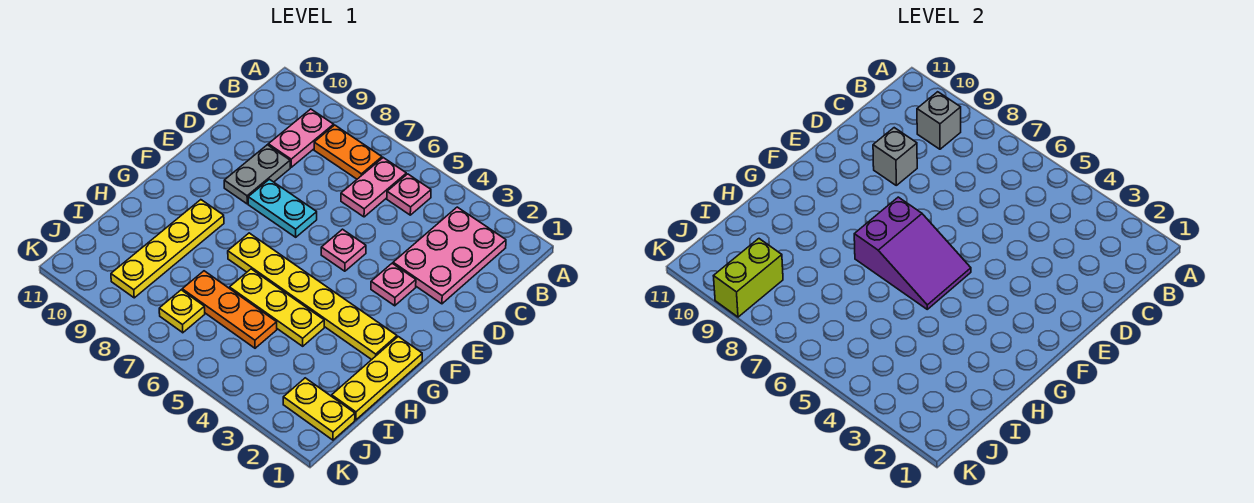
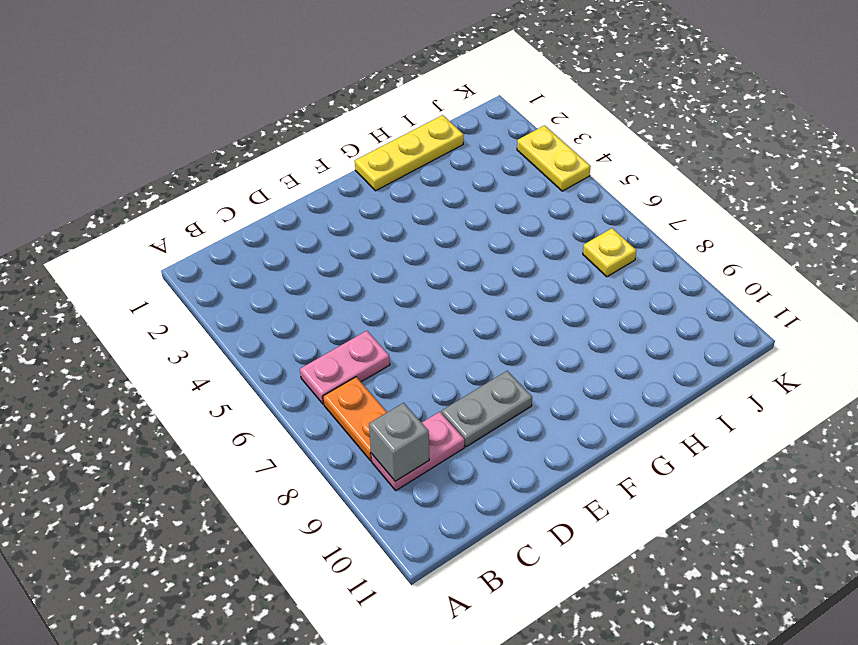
yellow plate K3:K4 level 1 -> yellow plate J1:J2 level 1
none -> pink plate B2:D3 level 1
none -> pink plate B5 level 1
none -> pink plate E3 level 1

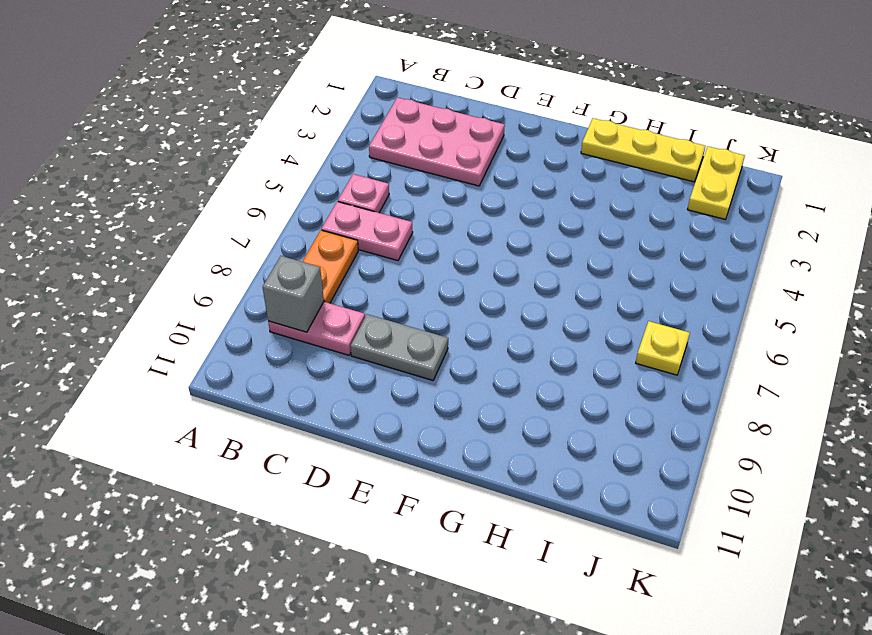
none -> pink plate E3 level 1
none -> pink plate E5 level 1
none -> cyan plate E7:E8 level 1

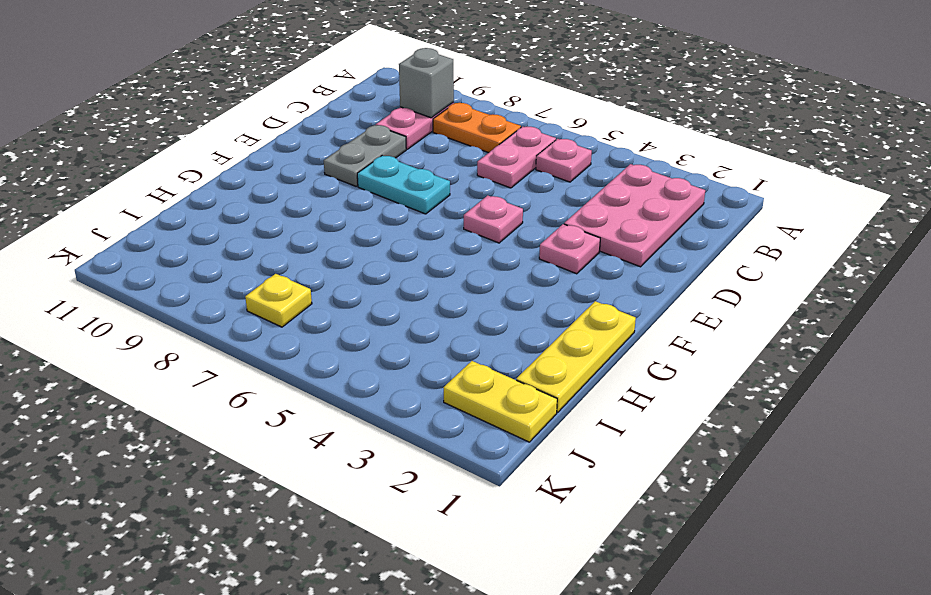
none -> yellow plate G2:G7 level 1
none -> yellow plate G9:J9 level 1
none -> yellow plate H4:H6 level 1

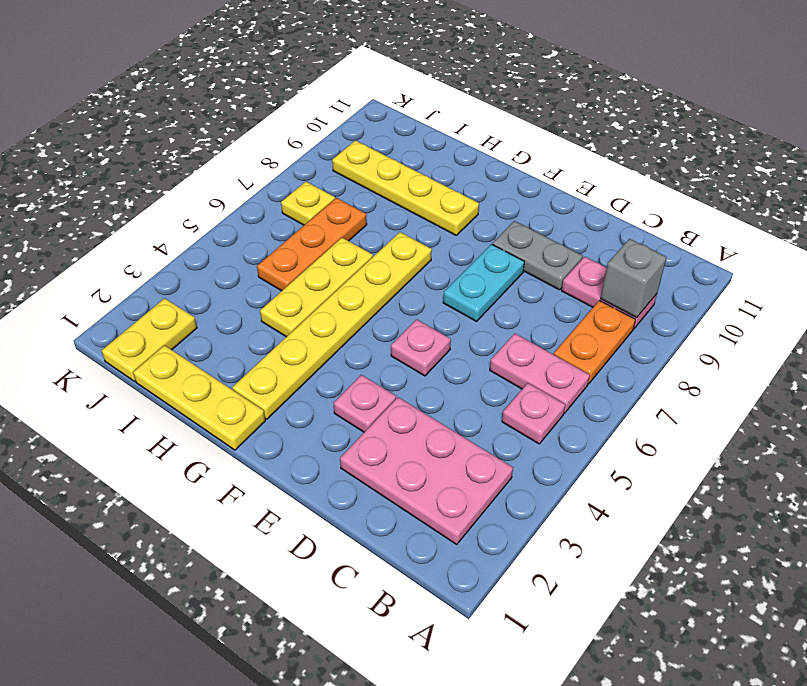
none -> grey brick D9 level 2
none -> purple slope F5:G7 level 2 top 7
none -> lime brick J9:K9 level 2

